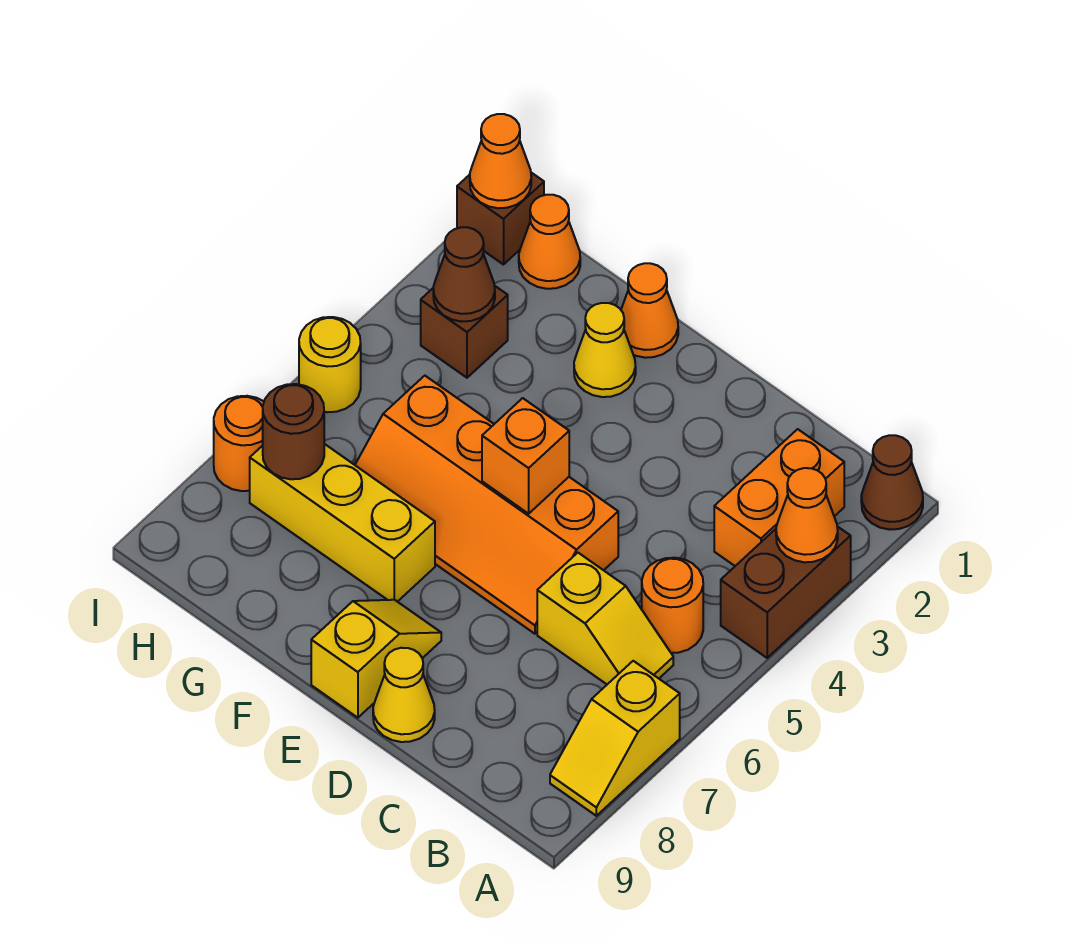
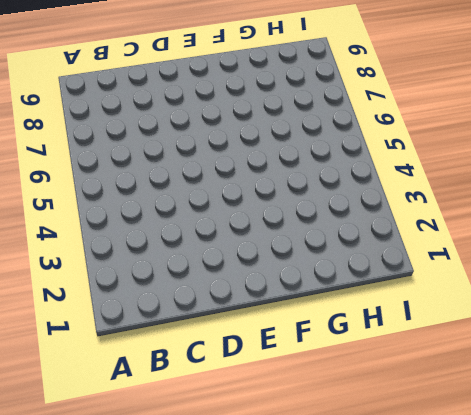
none -> brown cone A1 level 1
none -> brown brick A3:A4 level 1
none -> yellow slope A7:A8 level 1 top 7

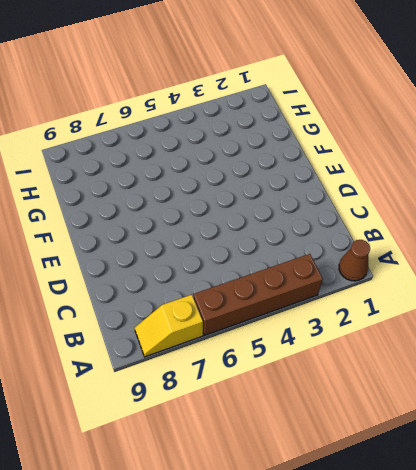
brown brick A3:A6 level 1 -> brown brick A3:A4 level 1
none -> orange brick B2:B3 level 1
none -> orange round brick B5 level 1
none -> yellow slope B6:C6 level 1 top C

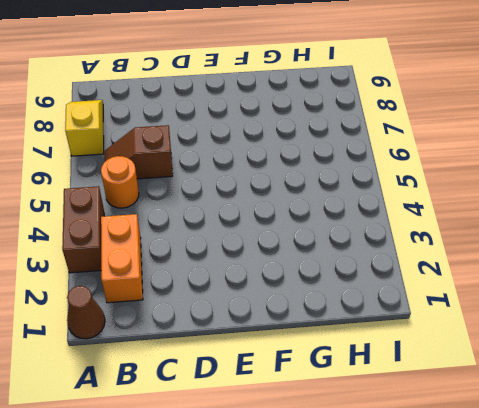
brown slope B6:C6 level 1 top C -> yellow slope B6:C6 level 1 top C
none -> orange slope D5:G6 level 1 top 5
none -> yellow cone D9 level 1
none -> yellow slope E8:E9 level 1 top 9

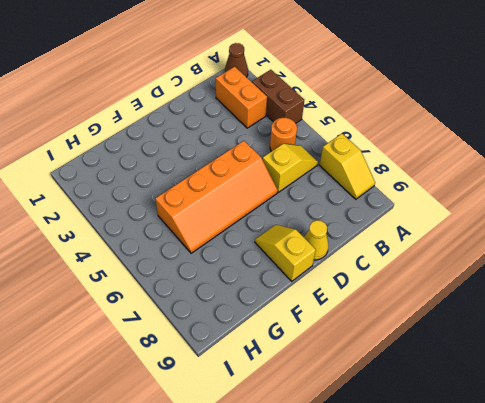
none -> orange cone F1 level 1
none -> yellow cone F2 level 1
none -> yellow brick F7:H7 level 1

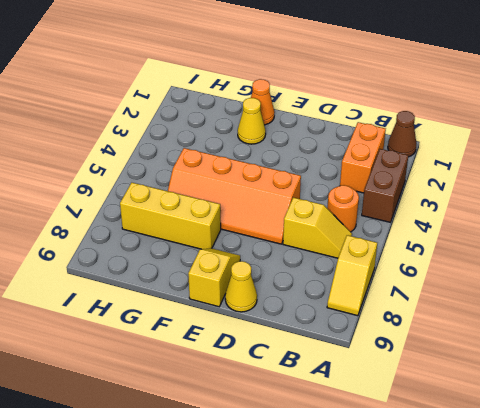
none -> orange cone H1 level 1
none -> brown brick H3 level 1
none -> brown brick I1 level 1

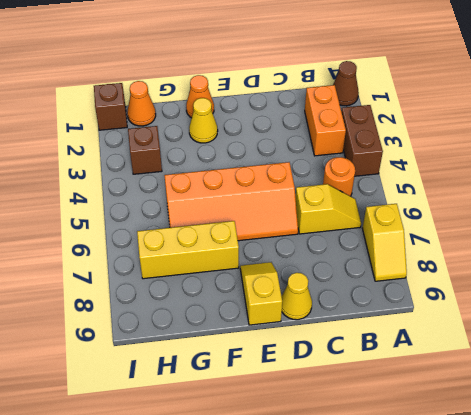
none -> yellow round brick I5 level 1
none -> orange round brick I7 level 1
none -> orange cone A3 level 2

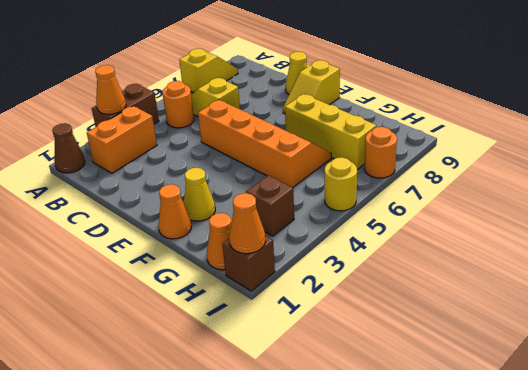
none -> orange brick E5 level 2
none -> brown cone H3 level 2
none -> brown round brick H7 level 2

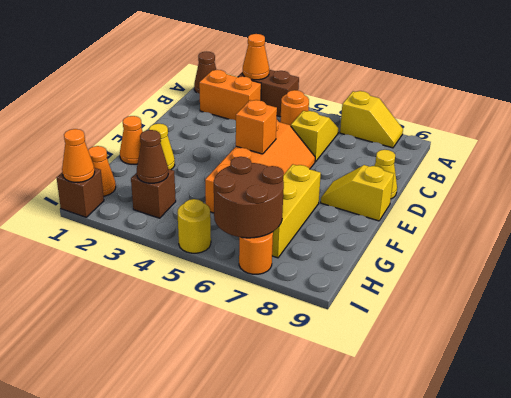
brown round brick H6:I7 level 2 -> brown round brick H7 level 2

